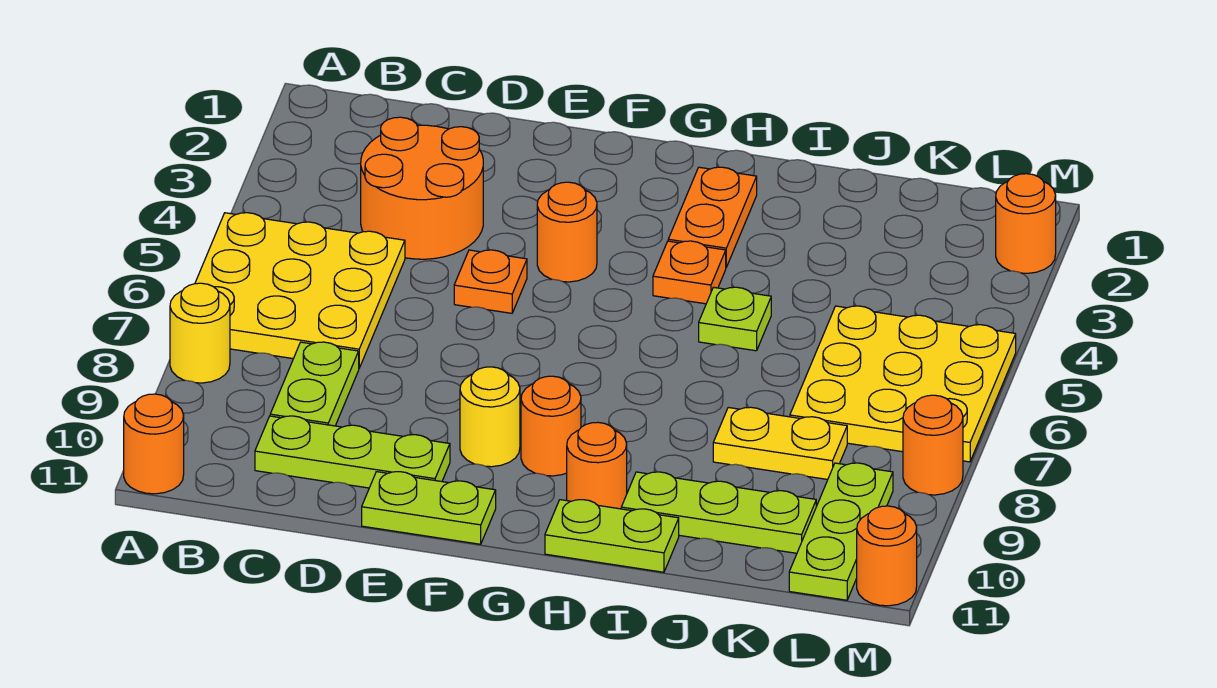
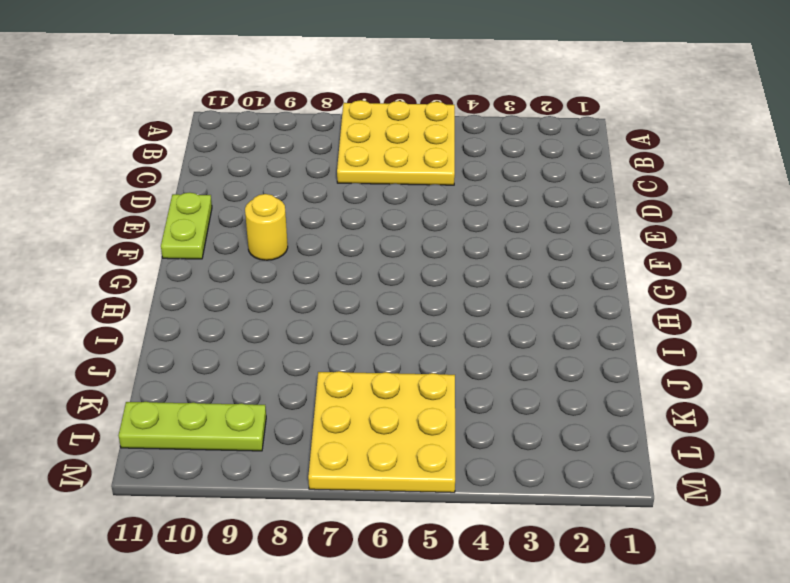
none -> yellow round brick A8 level 1
none -> orange round brick A11 level 1
none -> orange round brick C3:D4 level 1

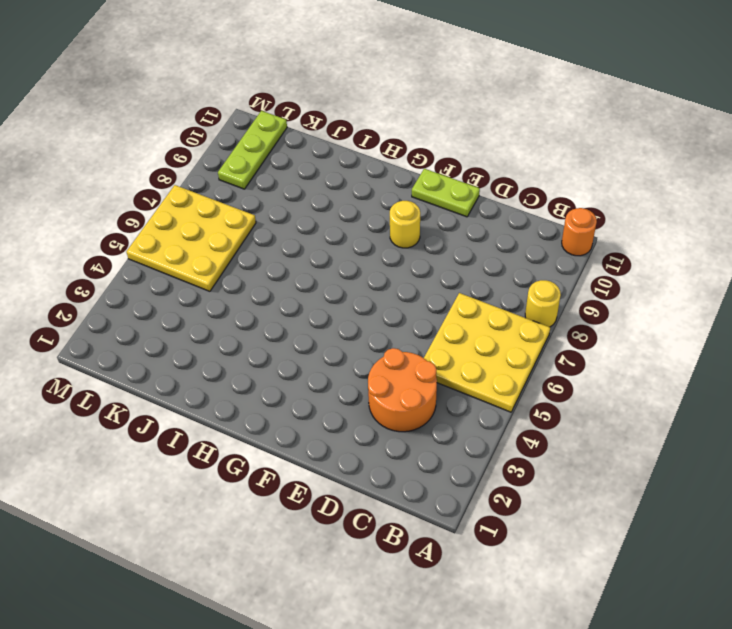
none -> lime plate C8:C9 level 1
none -> lime plate C10:E10 level 1
none -> orange plate E5 level 1

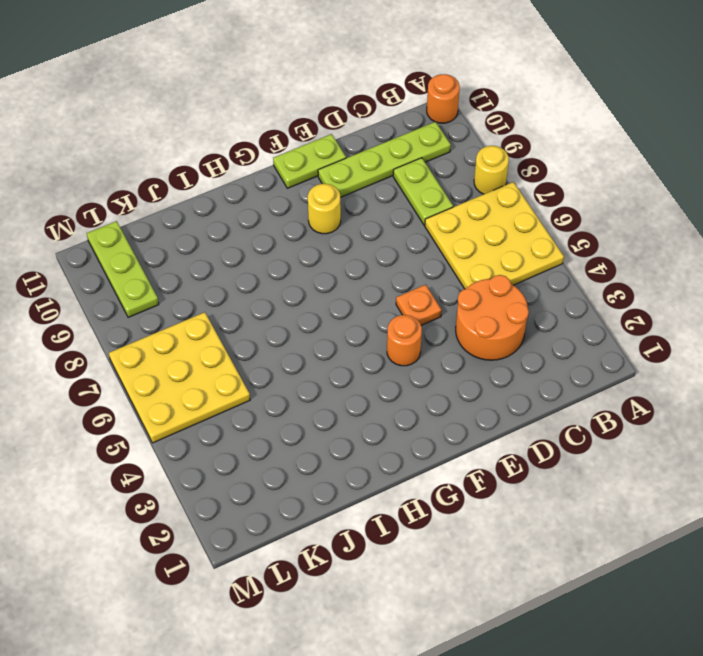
lime plate B10:E10 level 1 -> lime plate C10:E10 level 1
none -> orange round brick G9 level 1
none -> orange plate H2:H3 level 1
none -> orange plate H4 level 1

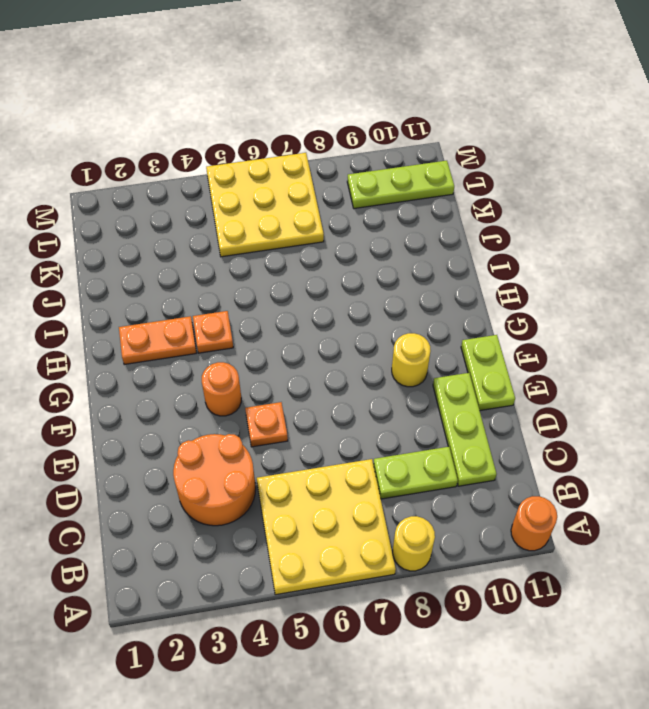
none -> orange round brick G9 level 1
none -> orange round brick H10 level 1
none -> lime plate H11:I11 level 1

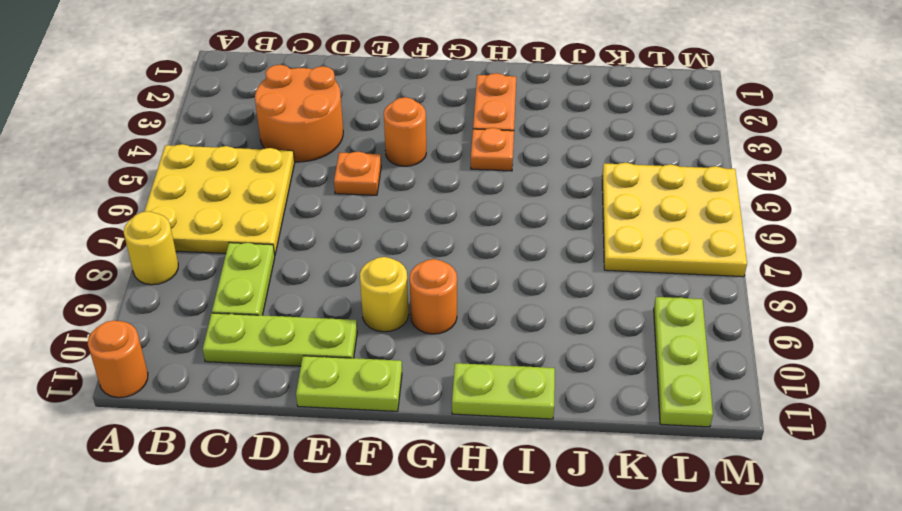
none -> orange round brick H10 level 1
none -> lime plate I5 level 1
none -> lime plate I10:K10 level 1

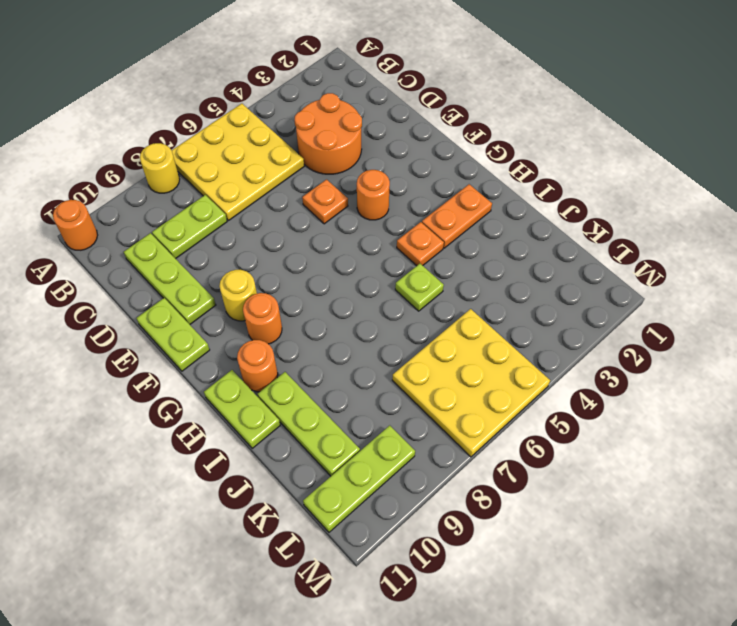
none -> yellow plate J8:K8 level 1
none -> orange round brick M2 level 1
none -> orange round brick M8 level 1

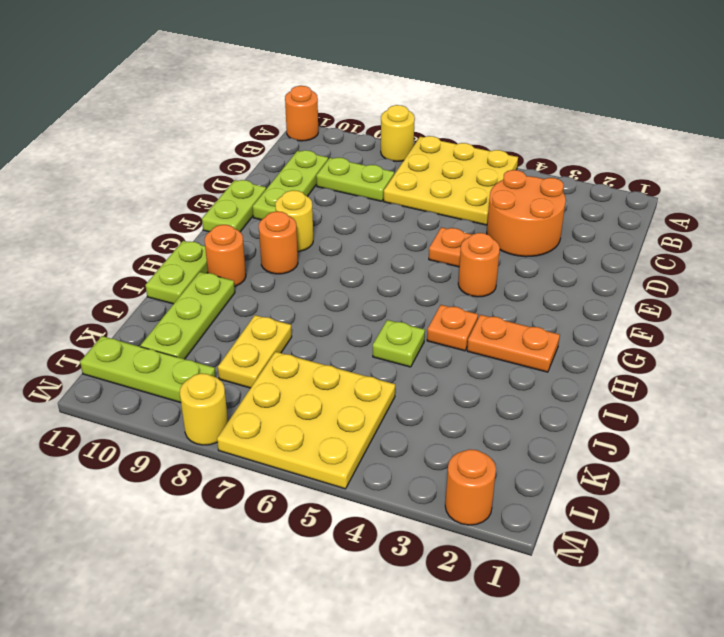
yellow round brick M8 level 1 -> orange round brick M8 level 1
none -> orange round brick M11 level 1

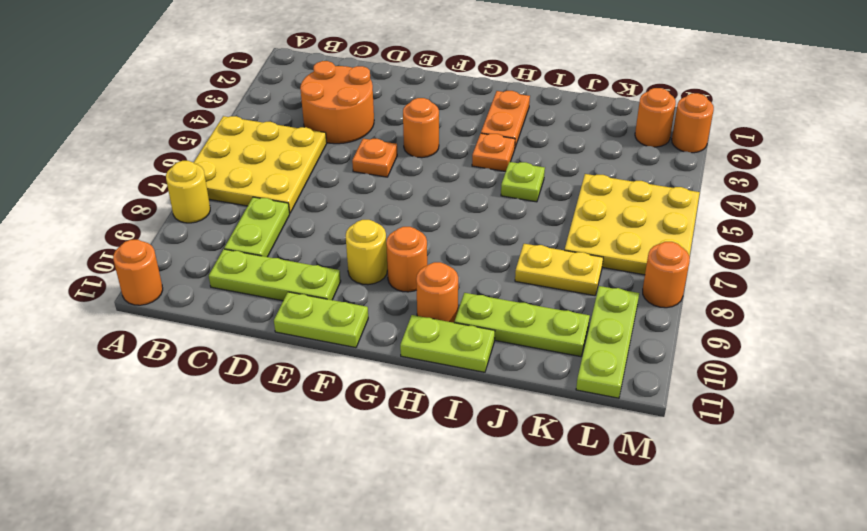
orange round brick L2 level 1 -> orange round brick M11 level 1

